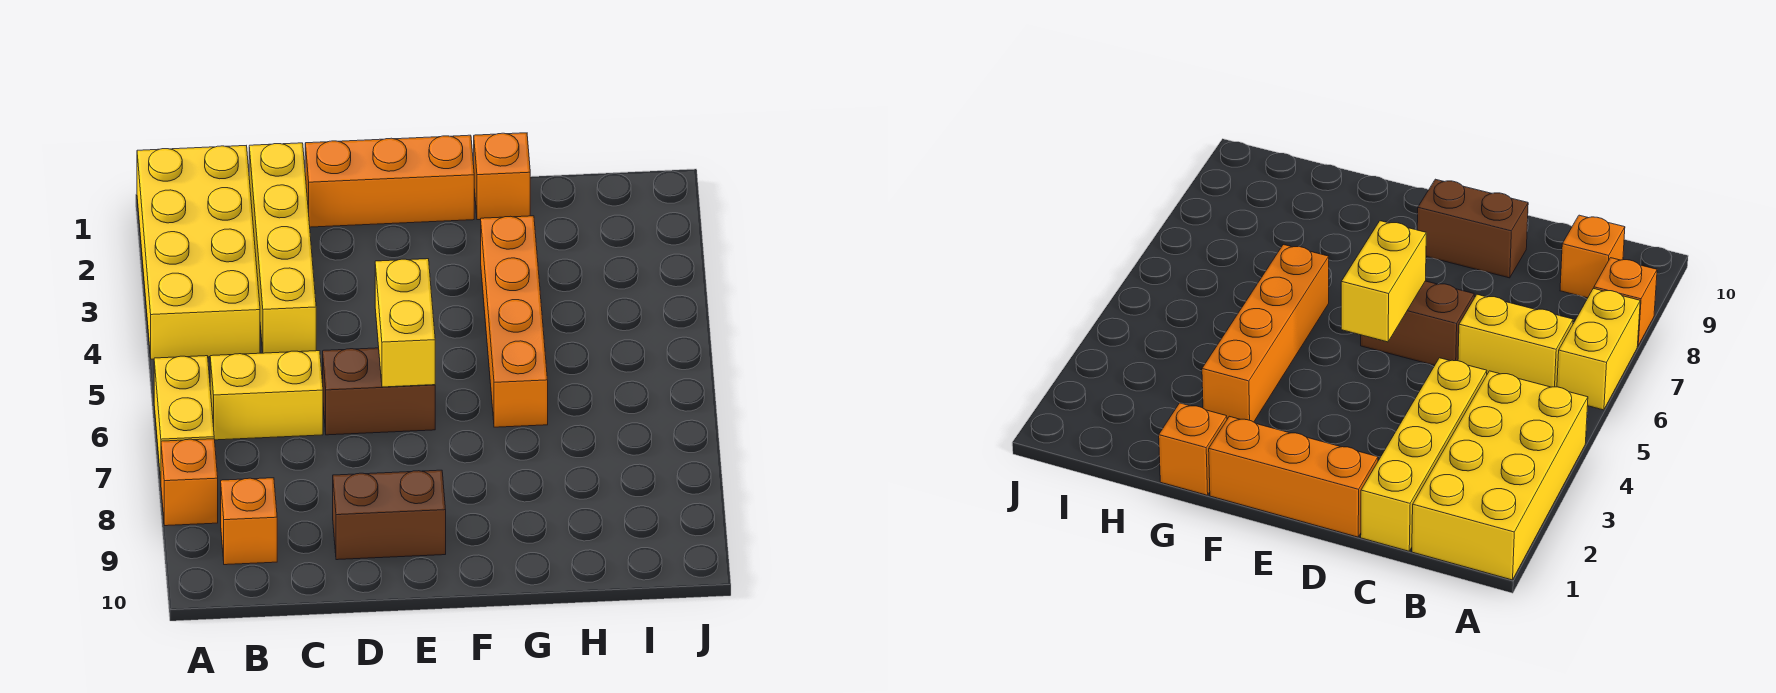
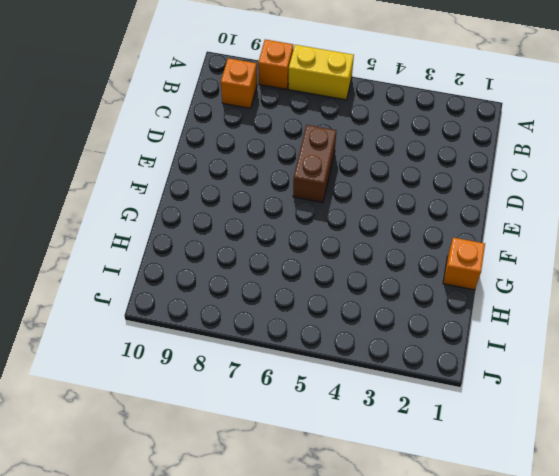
none -> yellow brick A1:B4 level 1
none -> yellow brick B6:C6 level 1
none -> yellow brick C1:C4 level 1

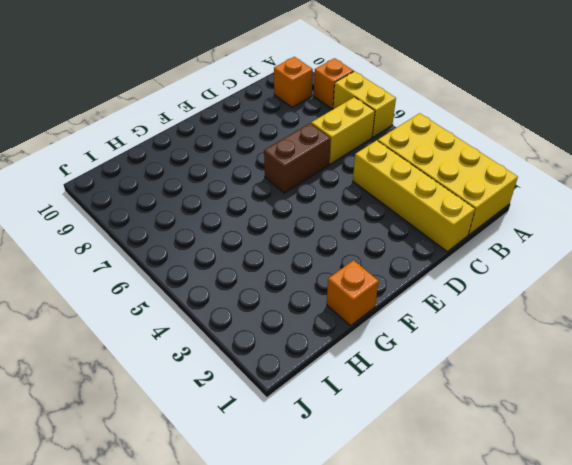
none -> orange brick D1:F1 level 1
none -> brown brick D9:E9 level 1
none -> orange brick G3:G6 level 1

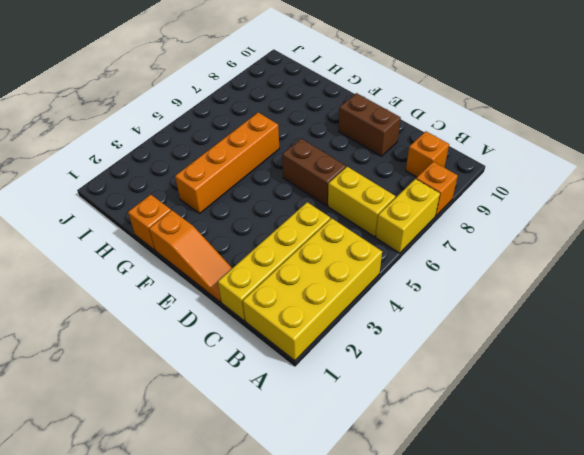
orange slope D1:F1 level 1 top F -> orange brick D1:F1 level 1
none -> yellow brick E5:E6 level 2

